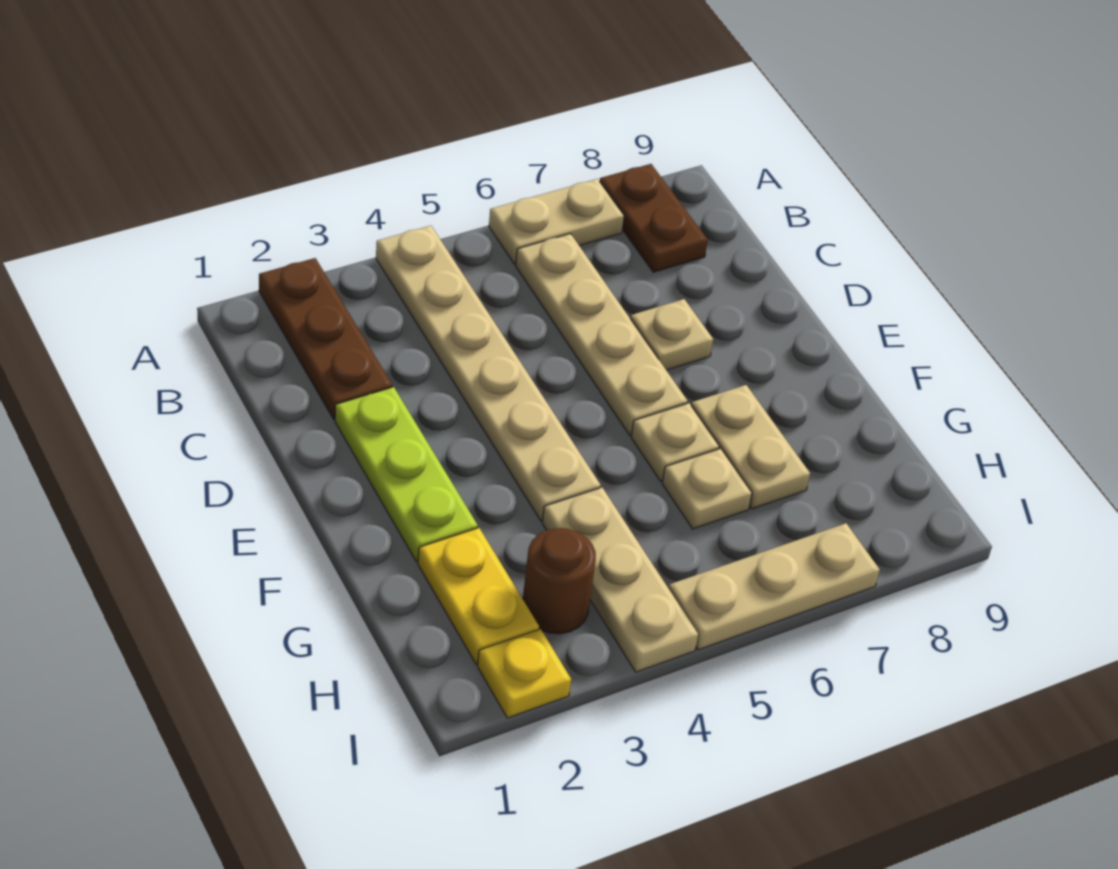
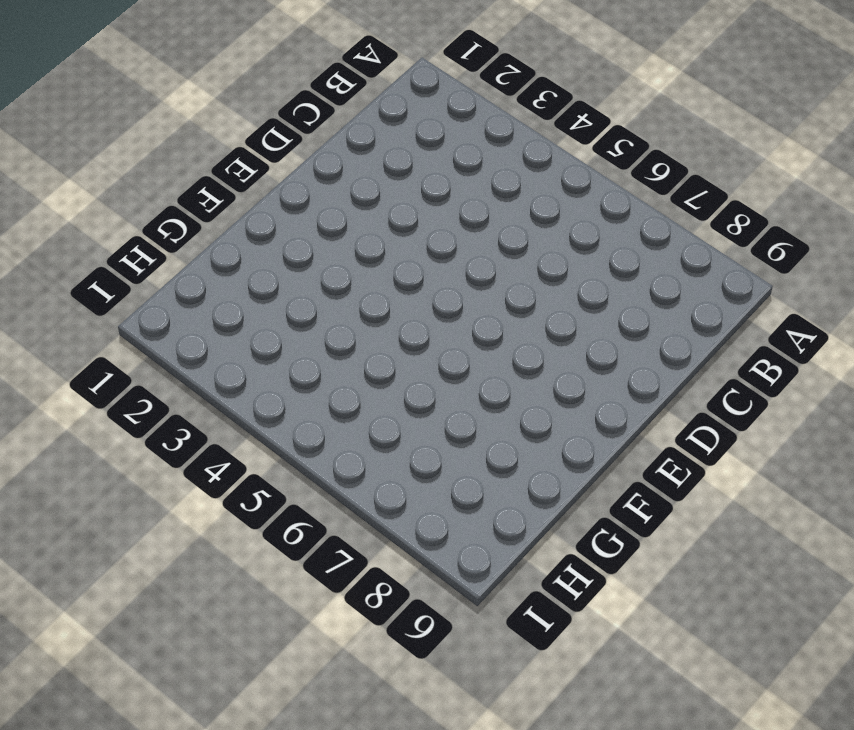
none -> brown plate A2:C2 level 1
none -> tan plate A4:F4 level 1
none -> tan plate A6:A7 level 1

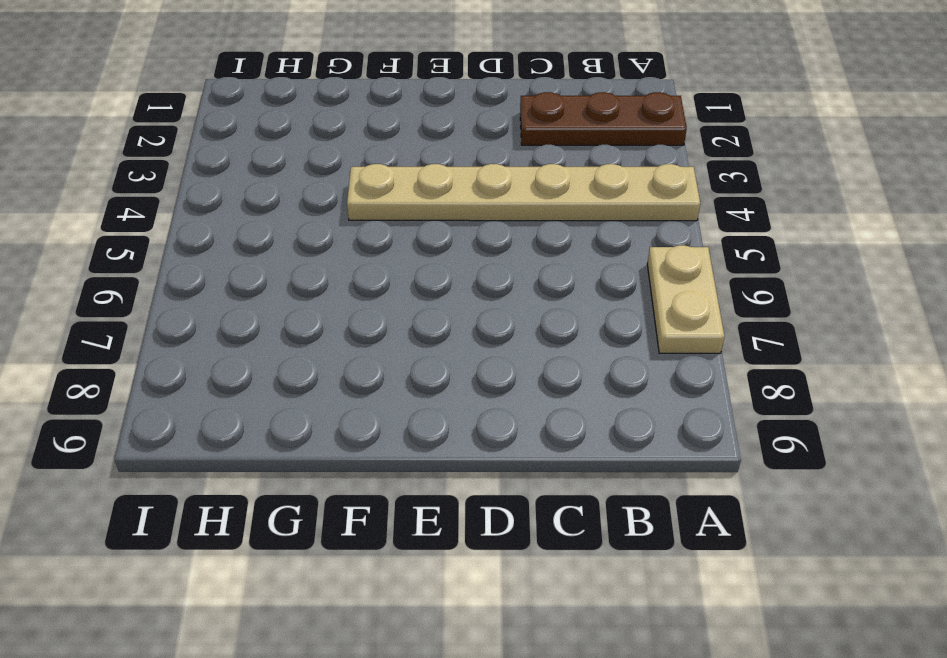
none -> brown plate A8:B8 level 1
none -> tan plate B6:E6 level 1
none -> lime plate D2:F2 level 1

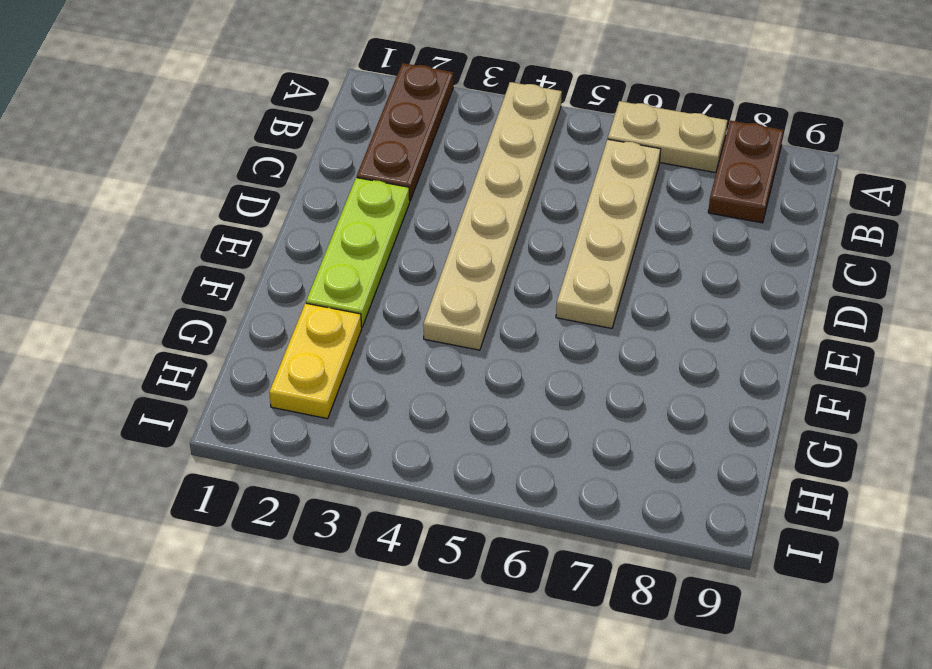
none -> tan plate D7 level 1
none -> tan plate F6 level 1
none -> tan plate F7:G7 level 1

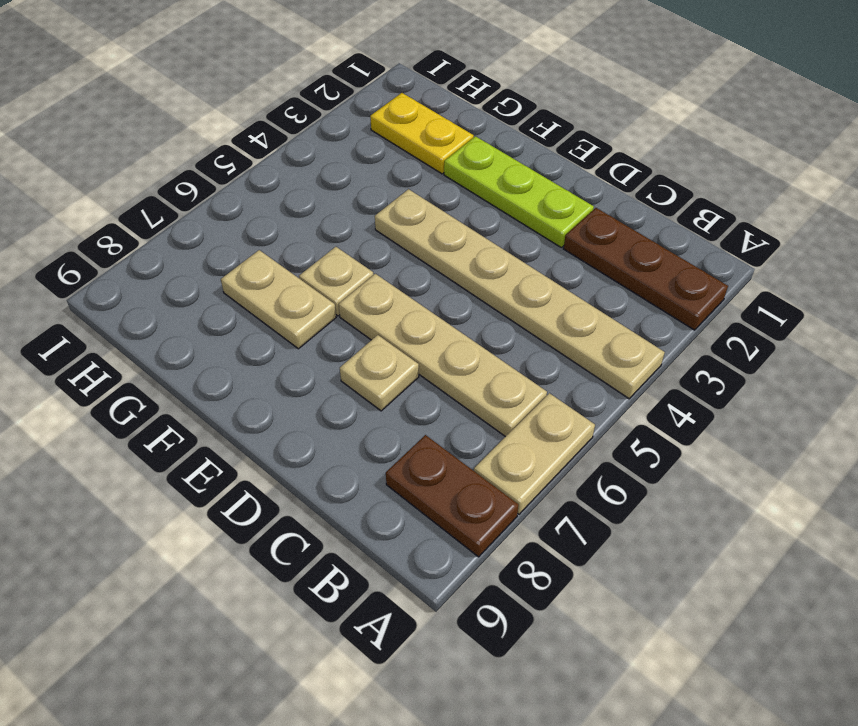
none -> tan plate G4:I4 level 1
none -> tan plate G6 level 1
none -> brown round brick H3 level 1

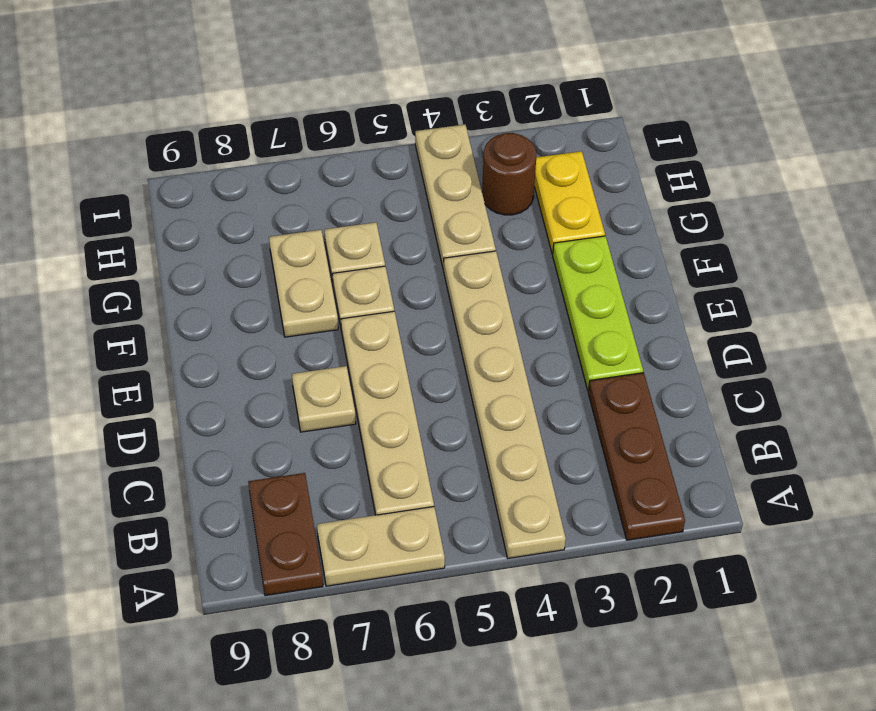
none -> yellow plate I2 level 1
none -> tan plate I5:I7 level 1

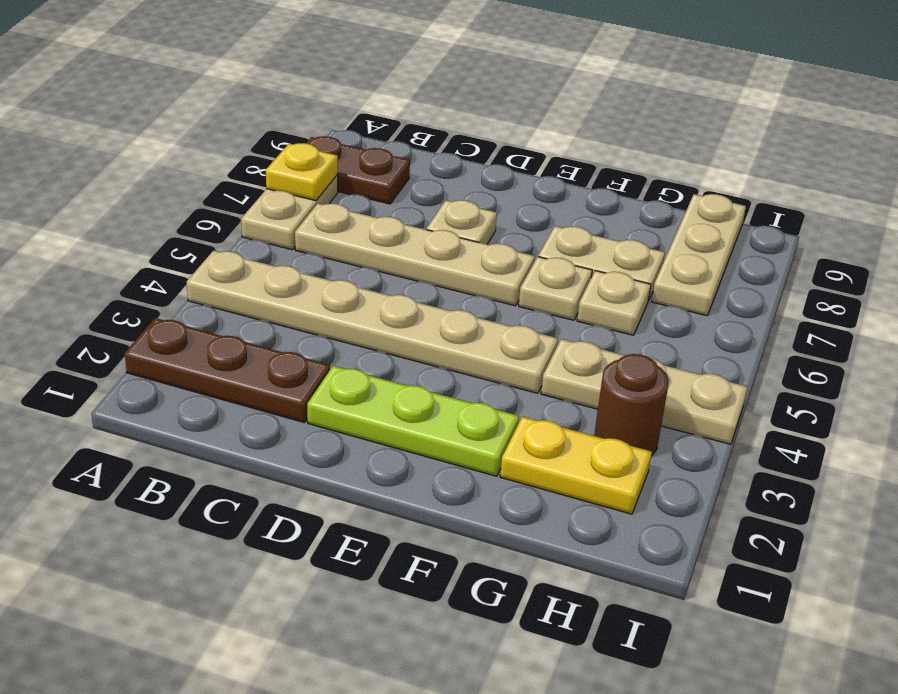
yellow plate A7 level 2 -> yellow plate I2 level 1
tan plate H7:H9 level 1 -> tan plate I5:I7 level 1

